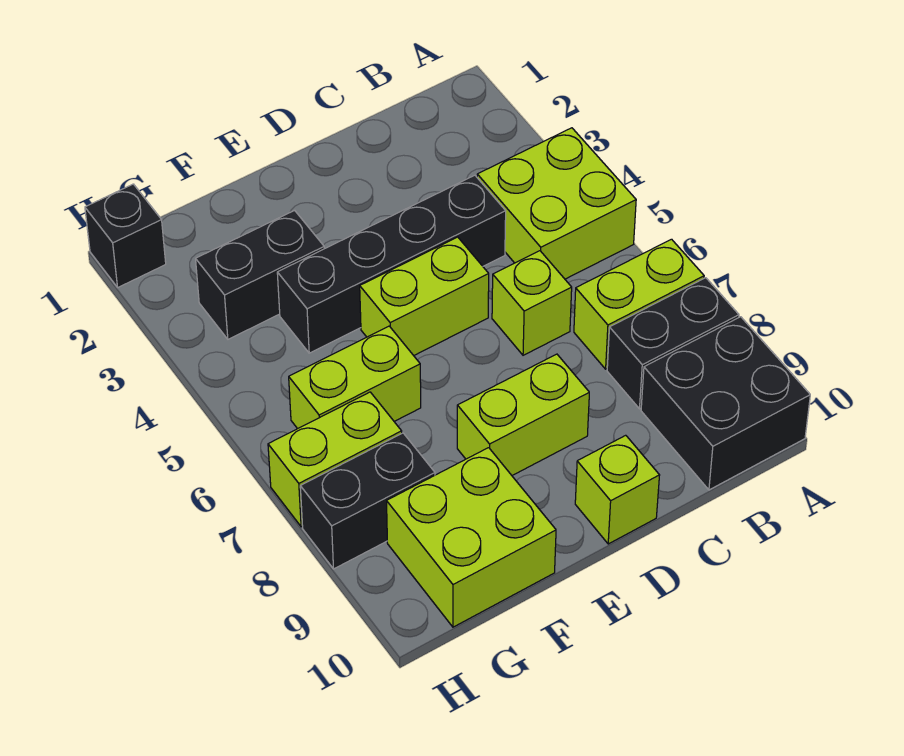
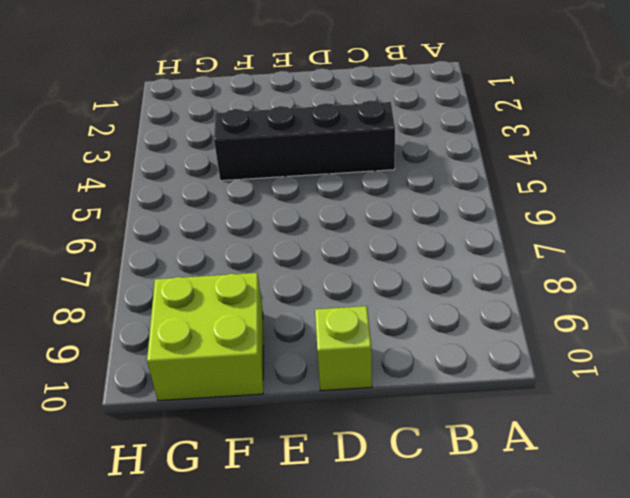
none -> lime brick A4:B5 level 1
none -> lime brick A7:B7 level 1
none -> black brick A8:B8 level 1

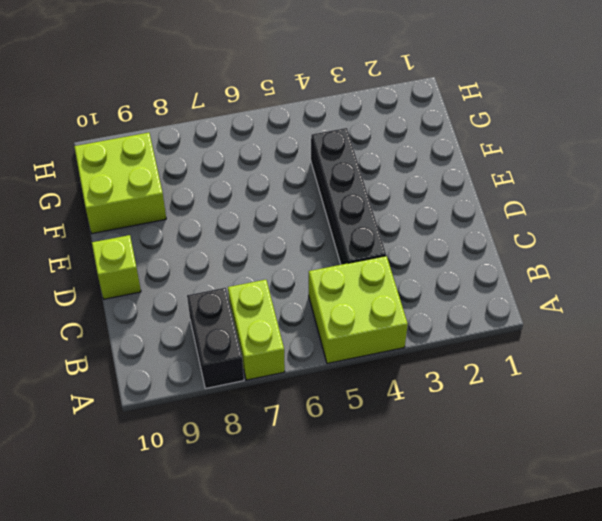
none -> black brick A9:B10 level 1
none -> lime brick C6 level 1
none -> lime brick D5:E5 level 1

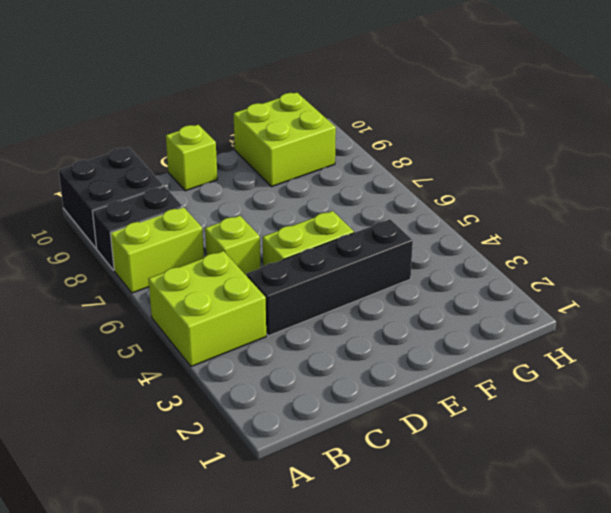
none -> lime brick D8:E8 level 1
none -> black brick F3:G3 level 1
none -> lime brick F6:G6 level 1

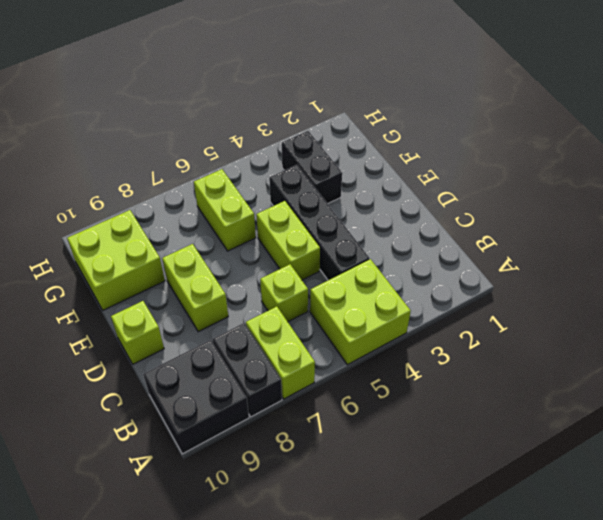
none -> lime brick G7:H7 level 1
none -> black brick G8:H8 level 1
none -> black brick H1 level 1

